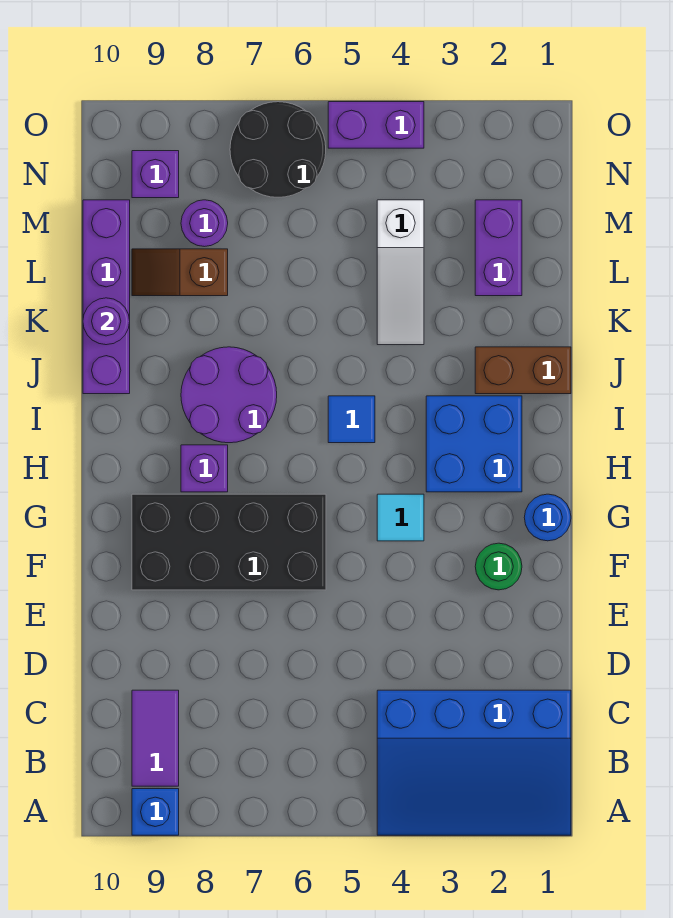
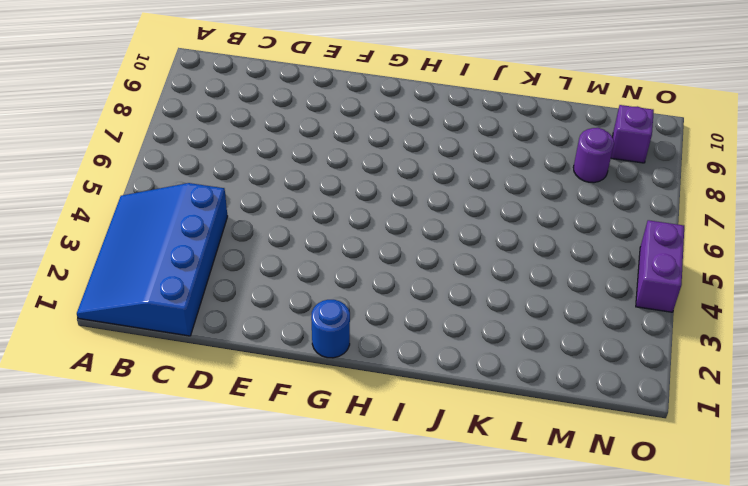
none -> blue brick A9 level 1
none -> purple tile B9:C9 level 1
none -> green round brick F2 level 1

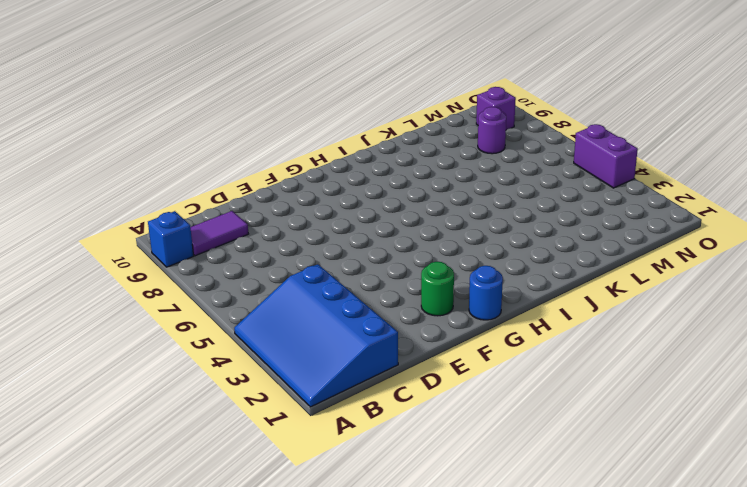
none -> black brick F6:G9 level 1
none -> cyan tile G4 level 1
none -> blue brick H2:I3 level 1

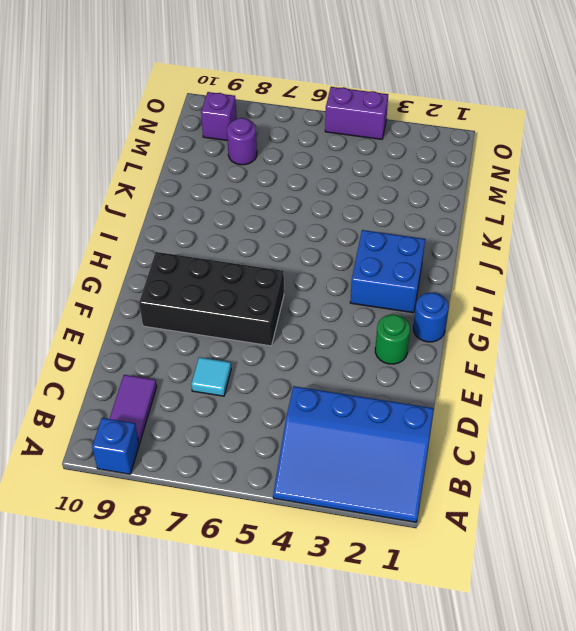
cyan tile D7 level 1 -> cyan tile G4 level 1
none -> purple brick H8 level 1
none -> blue tile I5 level 1
none -> purple round brick I7:J8 level 1

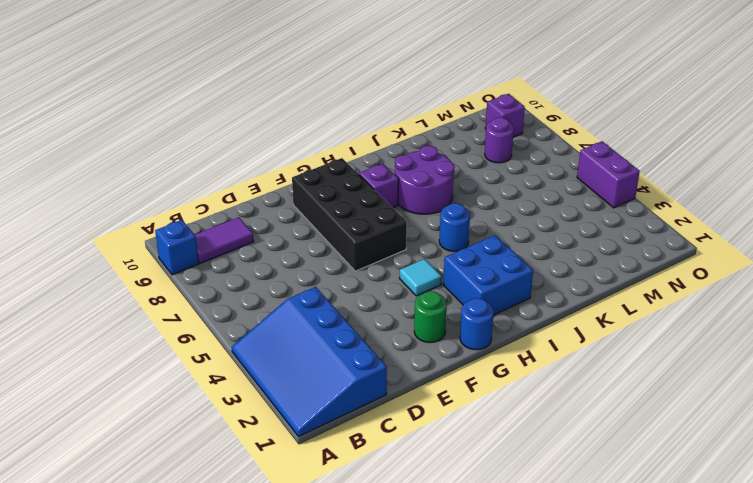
blue round brick I5 level 1 -> blue tile I5 level 1
none -> brown brick J1:J2 level 1
none -> purple brick J10:M10 level 1
none -> white slope K4:M4 level 1 top M

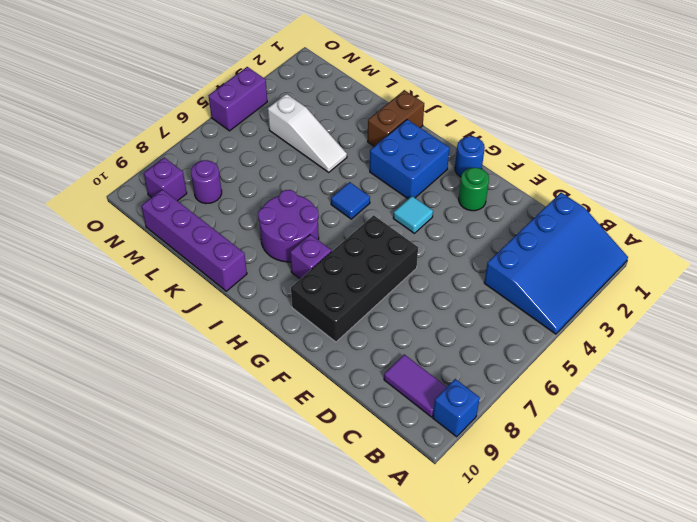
none -> purple brick L2:M2 level 1
none -> brown slope L8:L9 level 1 top 8
none -> black round brick N6:O7 level 1

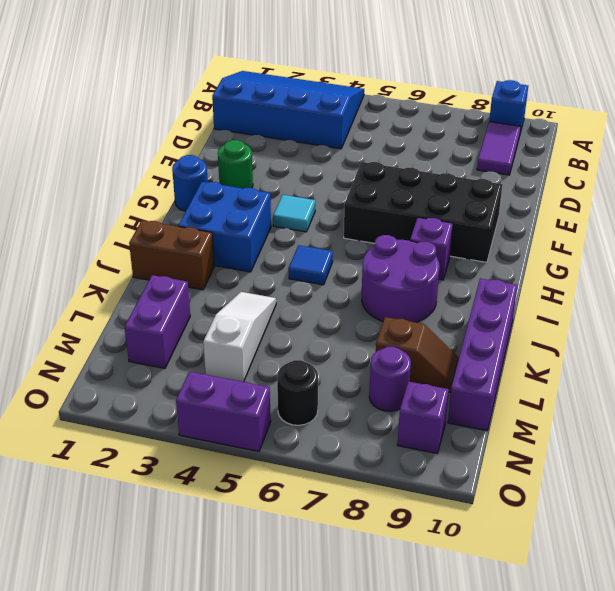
black round brick N6 level 1 -> black round brick N6:O7 level 1
none -> purple round brick K10 level 2

